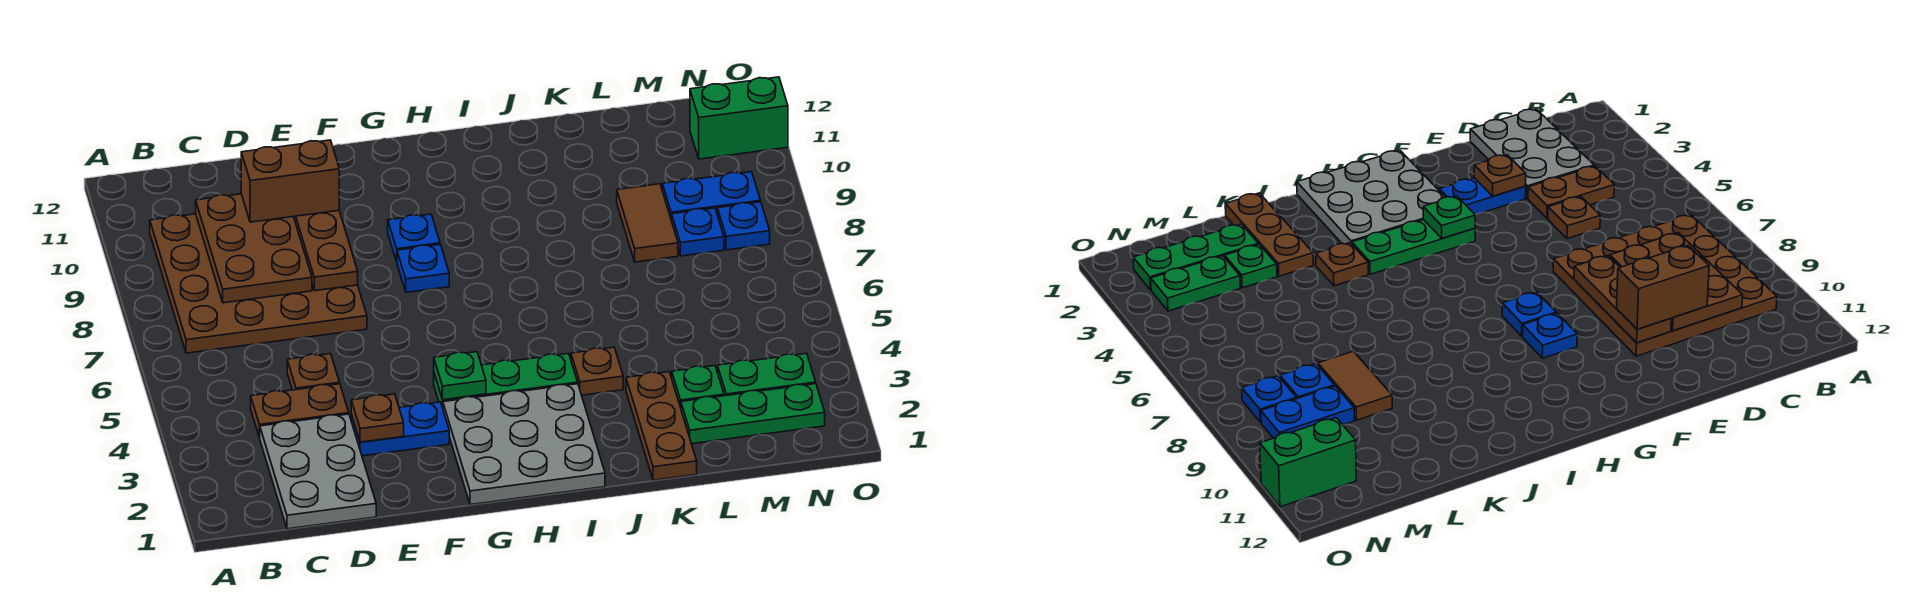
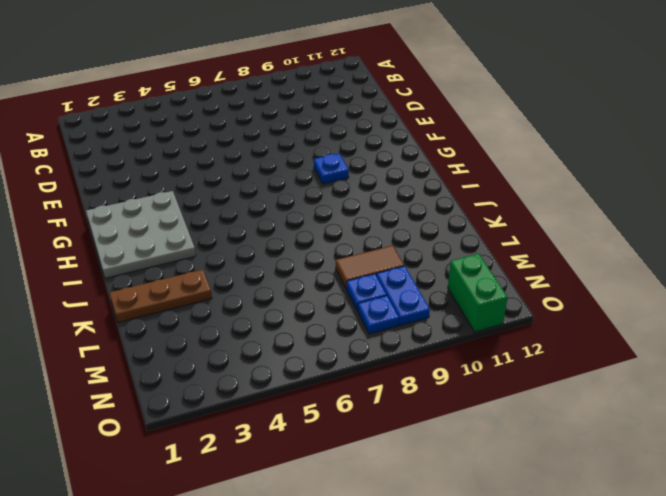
none -> brown plate B7:E10 level 1
none -> grey plate C1:D3 level 1
none -> brown plate C4:D4 level 1

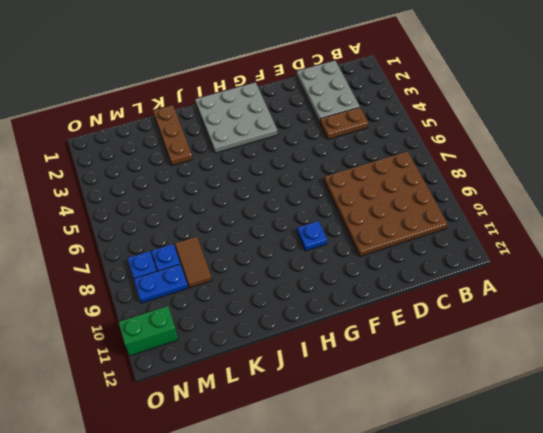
none -> brown plate D5 level 1
none -> blue plate E3:F3 level 1
none -> green plate G4:I4 level 1

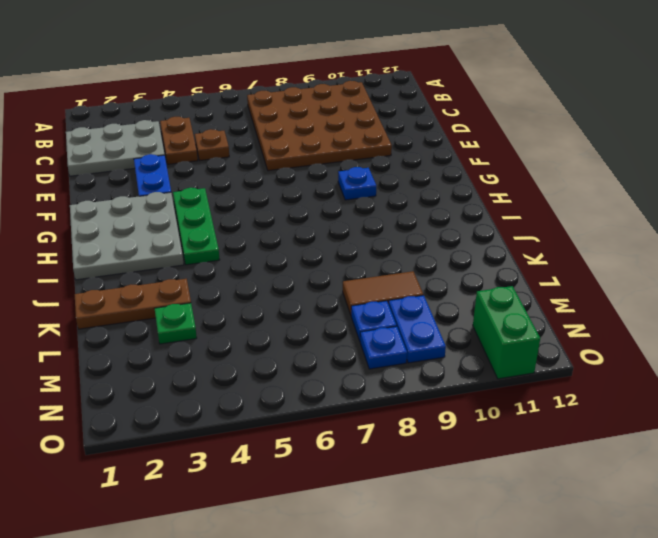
none -> blue plate G8 level 1
none -> brown plate J4 level 1
none -> green plate L2:N2 level 1

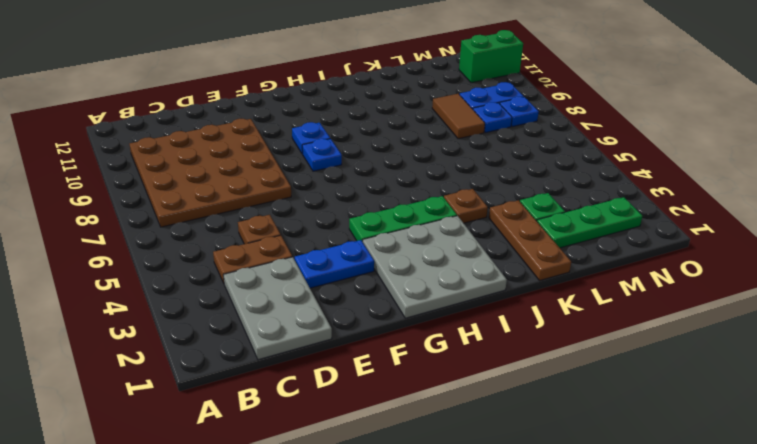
none -> green plate M3:N3 level 1
none -> brown plate C8:D10 level 2
none -> brown plate E3 level 2

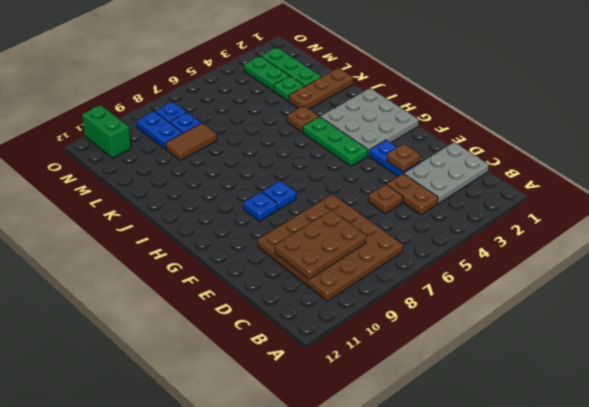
none -> brown plate E8:E10 level 2
none -> green plate G4 level 2
none -> brown brick D10:E10 level 3

